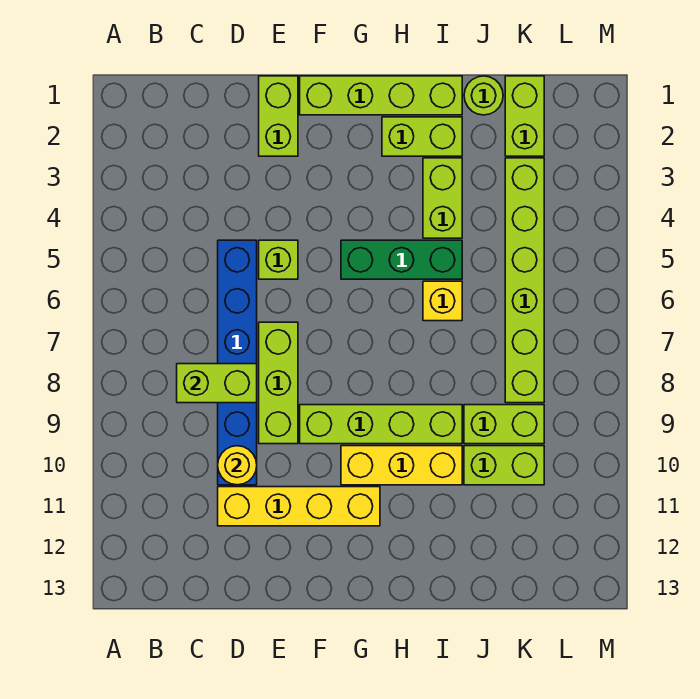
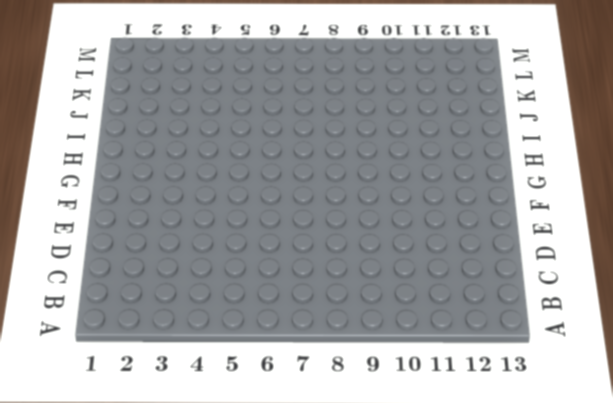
none -> blue brick D5:D10 level 1
none -> yellow brick D11:G11 level 1
none -> lime brick E1:E2 level 1

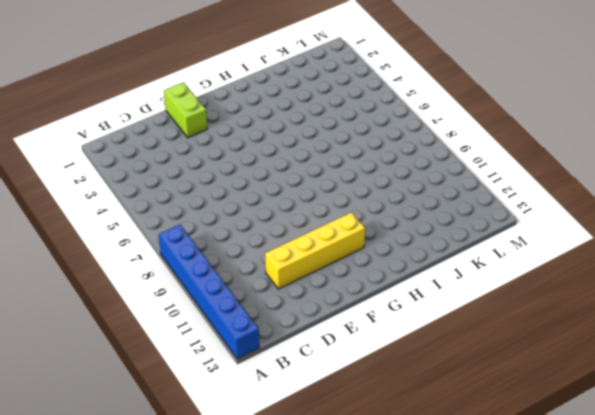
blue brick A8:A13 level 1 -> blue brick D5:D10 level 1
none -> lime brick E5 level 1
none -> lime brick E7:E9 level 1
none -> lime brick F1:I1 level 1

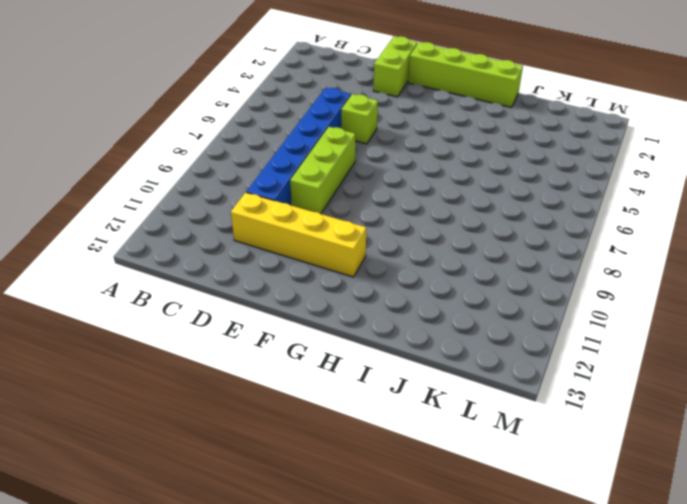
none -> lime brick F9:I9 level 1
none -> green brick G5:I5 level 1
none -> yellow brick G10:I10 level 1

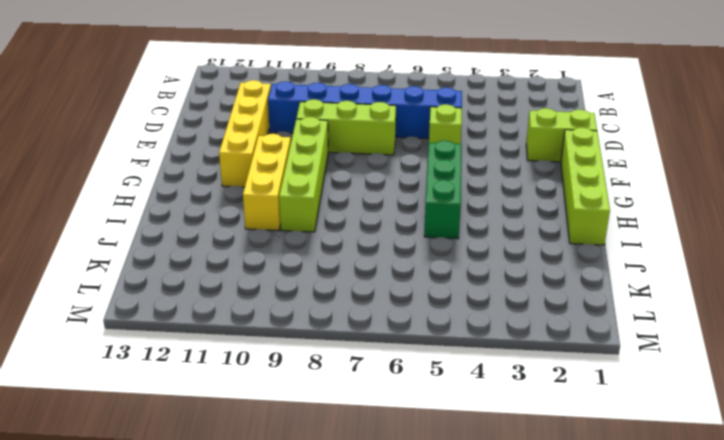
none -> lime brick H2:I2 level 1
none -> lime brick I3:I4 level 1
none -> yellow brick I6 level 1

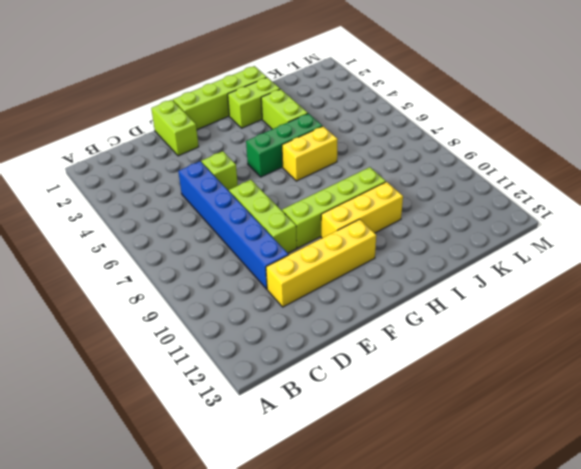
yellow brick H6:I6 level 1 -> yellow brick I6 level 1
none -> lime round brick J1 level 1
none -> lime brick J9:K9 level 1
none -> lime brick J10:K10 level 1

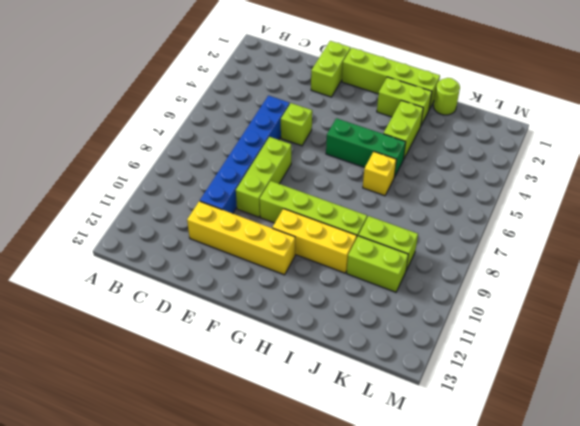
none -> lime brick K1:K2 level 1
none -> lime brick K3:K8 level 1
none -> lime brick C8:D8 level 2

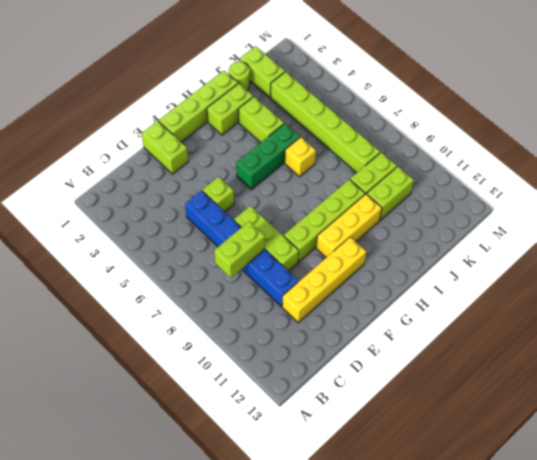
none -> yellow round brick D10 level 2

